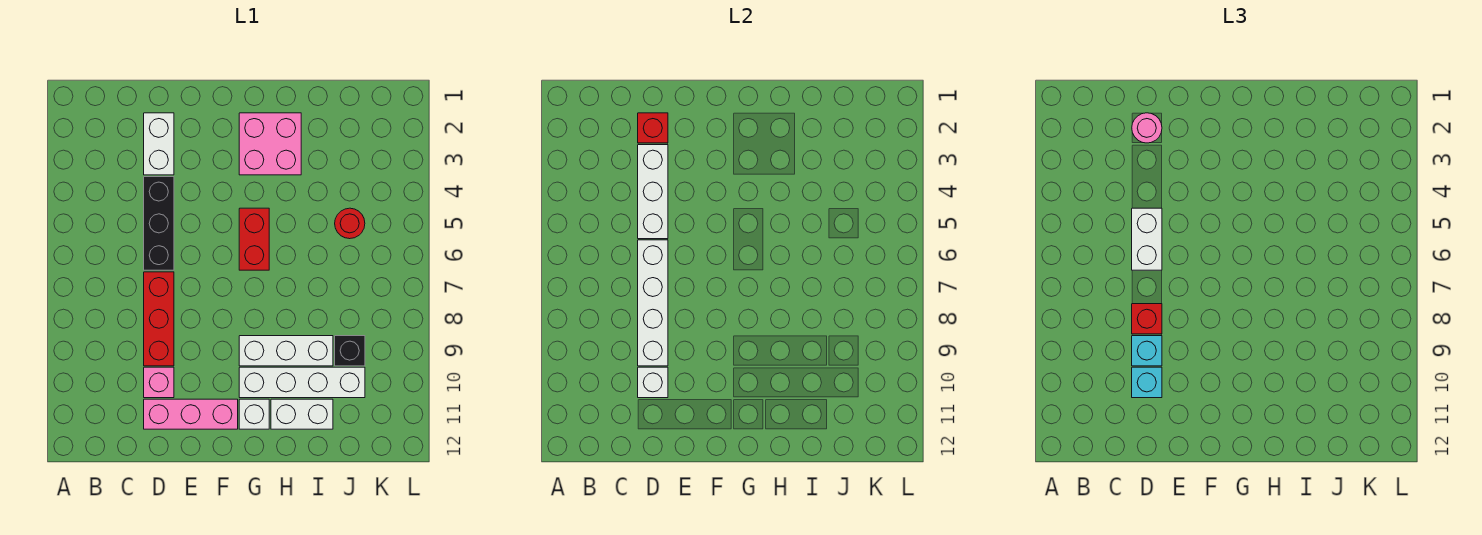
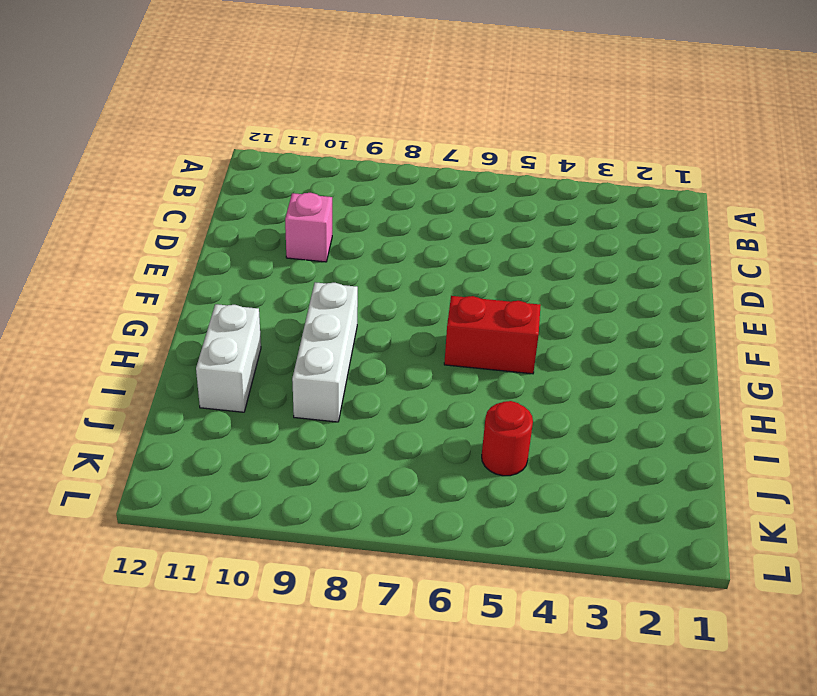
none -> white brick D2:D3 level 1
none -> black brick D4:D6 level 1
none -> red brick D7:D9 level 1

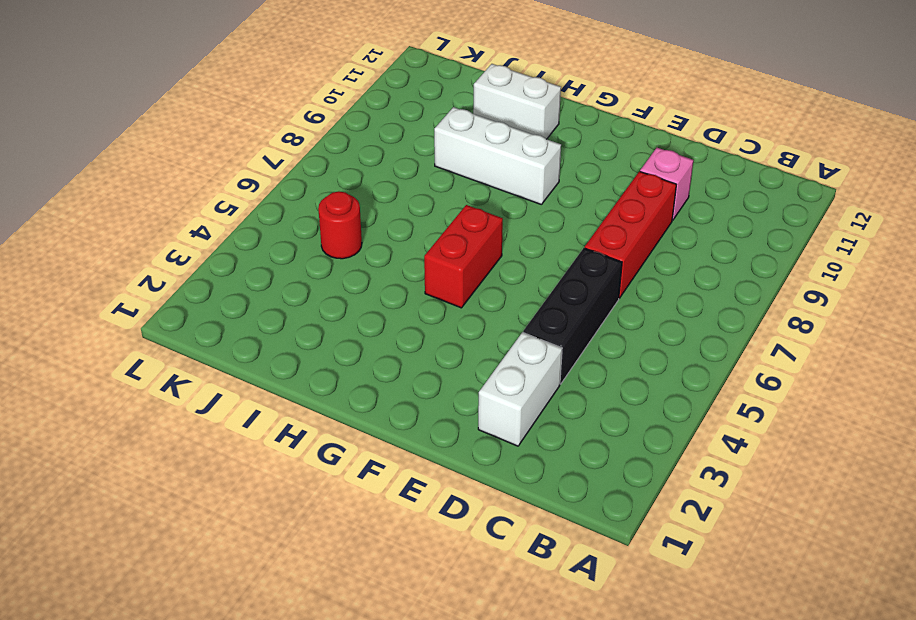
none -> pink brick D11:F11 level 1
none -> pink brick G2:H3 level 1
none -> white brick G10:J10 level 1

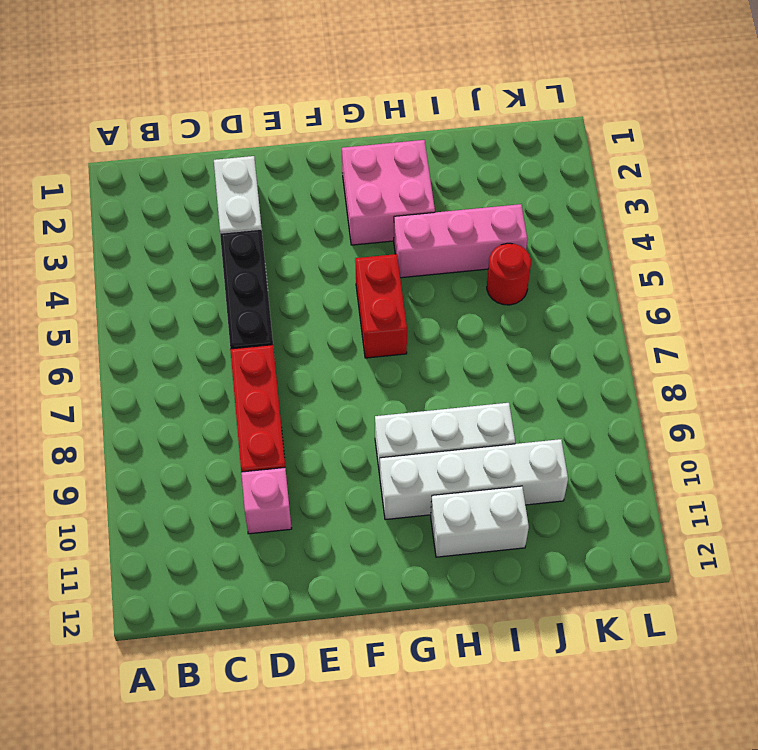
pink brick H4:J4 level 1 -> pink brick D11:F11 level 1
none -> white brick G11 level 1
none -> black brick J9 level 1
none -> red brick D2 level 2

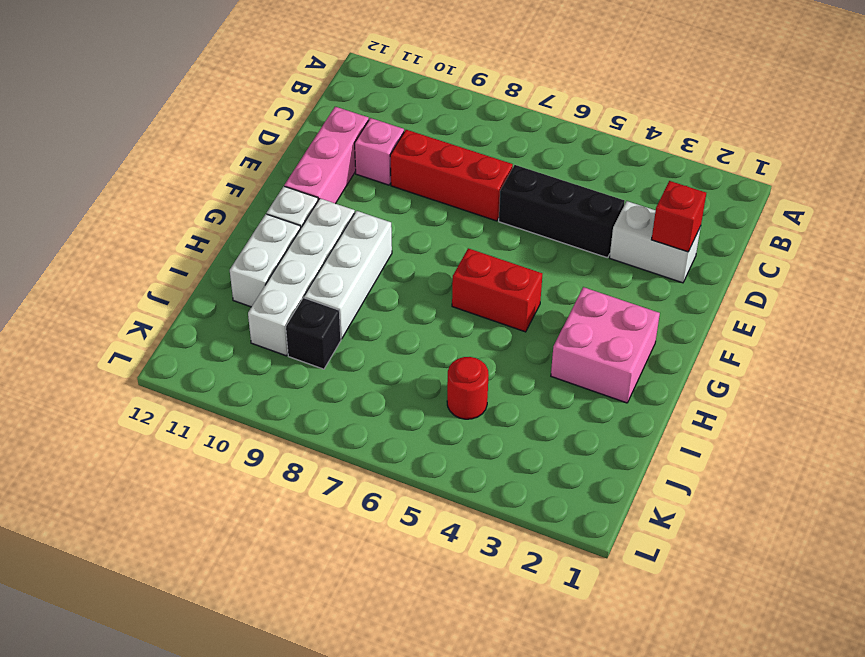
none -> white brick D3:D5 level 2
none -> white brick D6:D9 level 2
none -> white brick D10 level 2

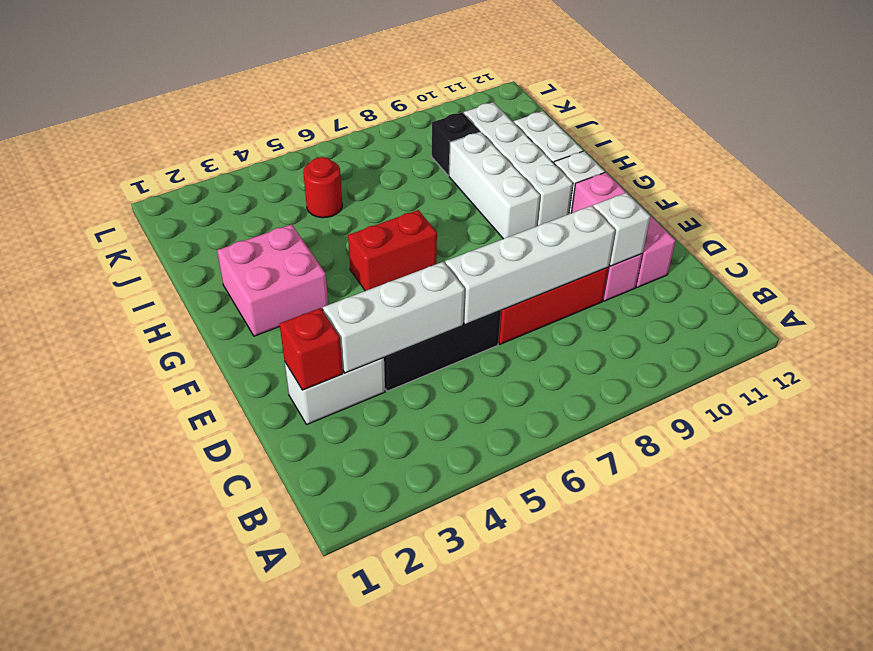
none -> pink round brick D2 level 3
none -> white brick D5:D6 level 3
none -> red brick D8 level 3

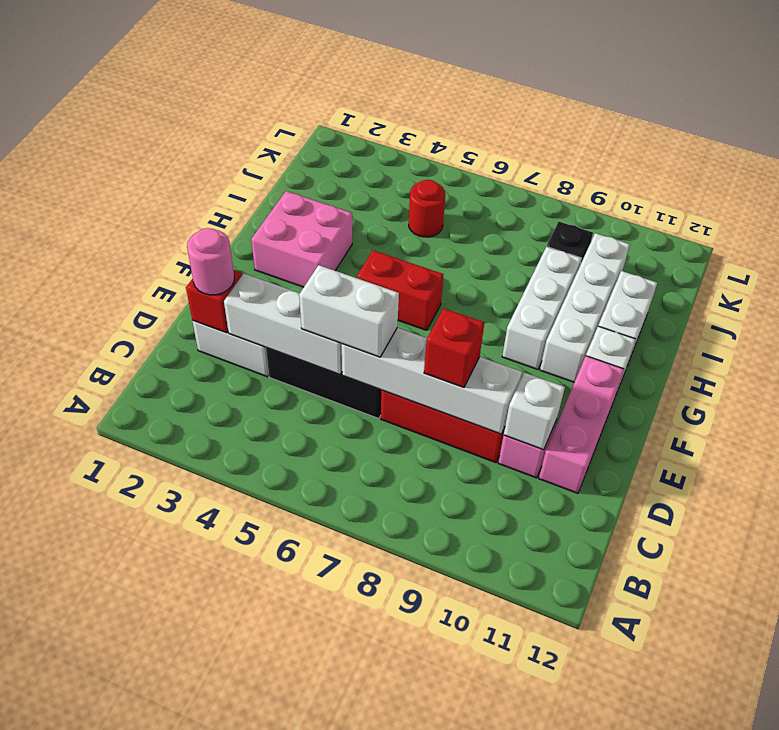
none -> cyan brick D9 level 3
none -> cyan brick D10 level 3

